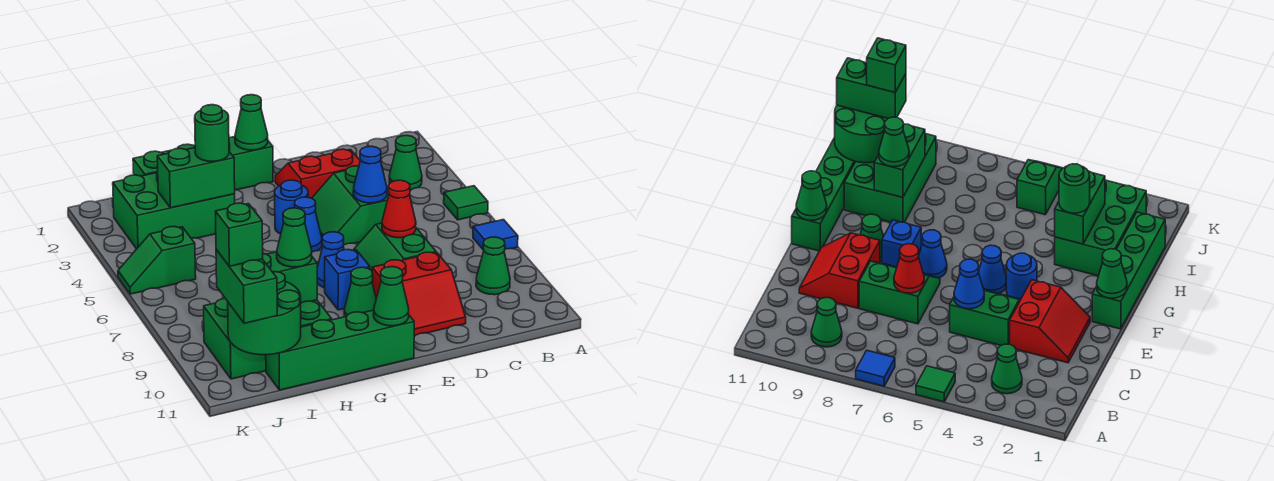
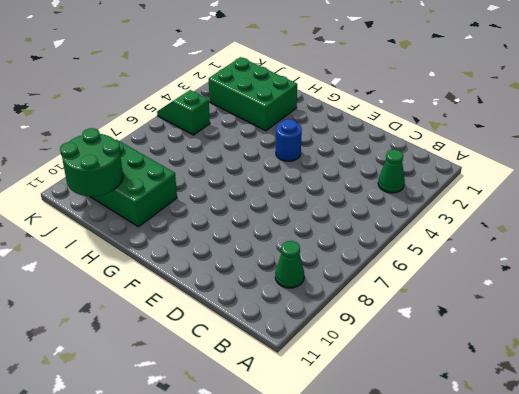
none -> green tile A5 level 1
none -> blue tile A7 level 1
none -> red slope D2:E3 level 1 top 3

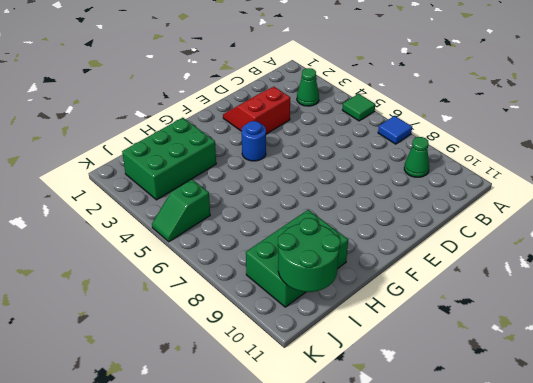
none -> green slope D4:E5 level 1 top D
none -> green slope D7:E8 level 1 top D
none -> red slope D9:E10 level 1 top 9

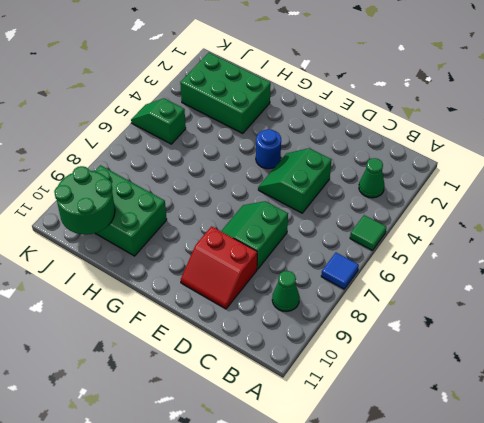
none -> red slope D2:E3 level 1 top 3
none -> green brick F1:I1 level 1
none -> blue cone F5 level 1

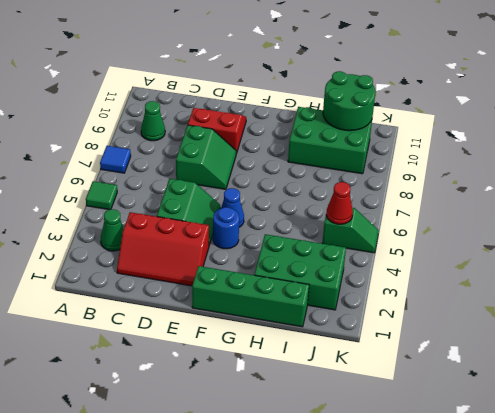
red slope C2:E3 level 1 top 3 -> red slope D2:E3 level 1 top 3
red cone J5 level 2 -> red cone D7 level 2
none -> blue cone F7 level 1
none -> blue brick F8 level 1
none -> green cone F9 level 1

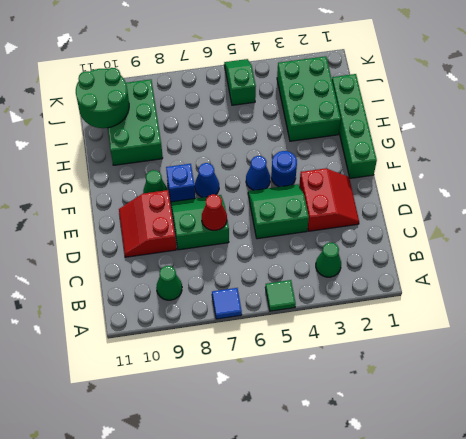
none -> green brick F11:I11 level 1
none -> blue cone D5 level 2
none -> green cone F1 level 2

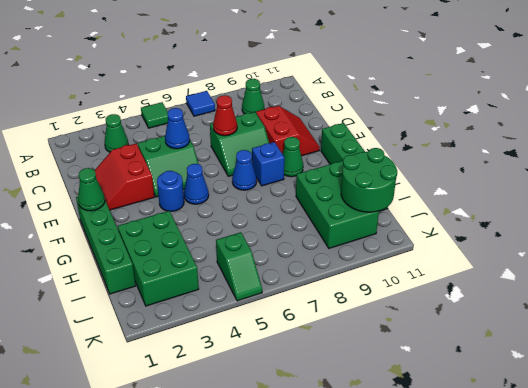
none -> green cone F11 level 2
none -> green brick H3:I3 level 2
none -> green brick H9:I9 level 2

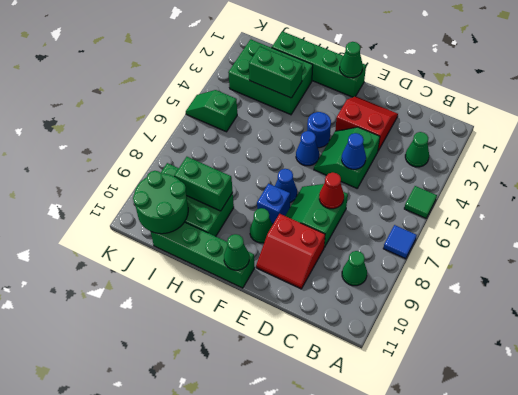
none -> green round brick H3 level 3
none -> green cone H9 level 3
none -> green brick J10:J11 level 3

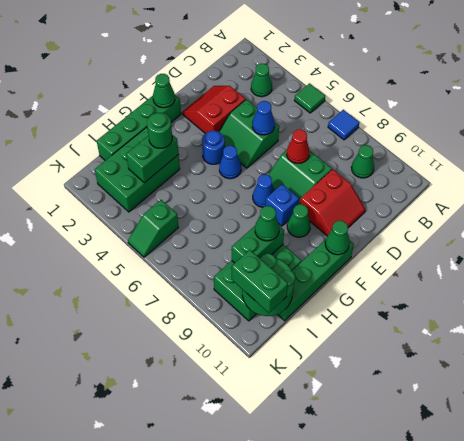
none -> green brick J10 level 4

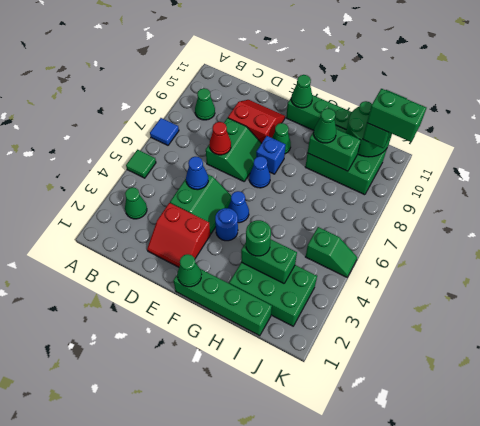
green brick J10:K10 level 4 -> green brick J10 level 4

